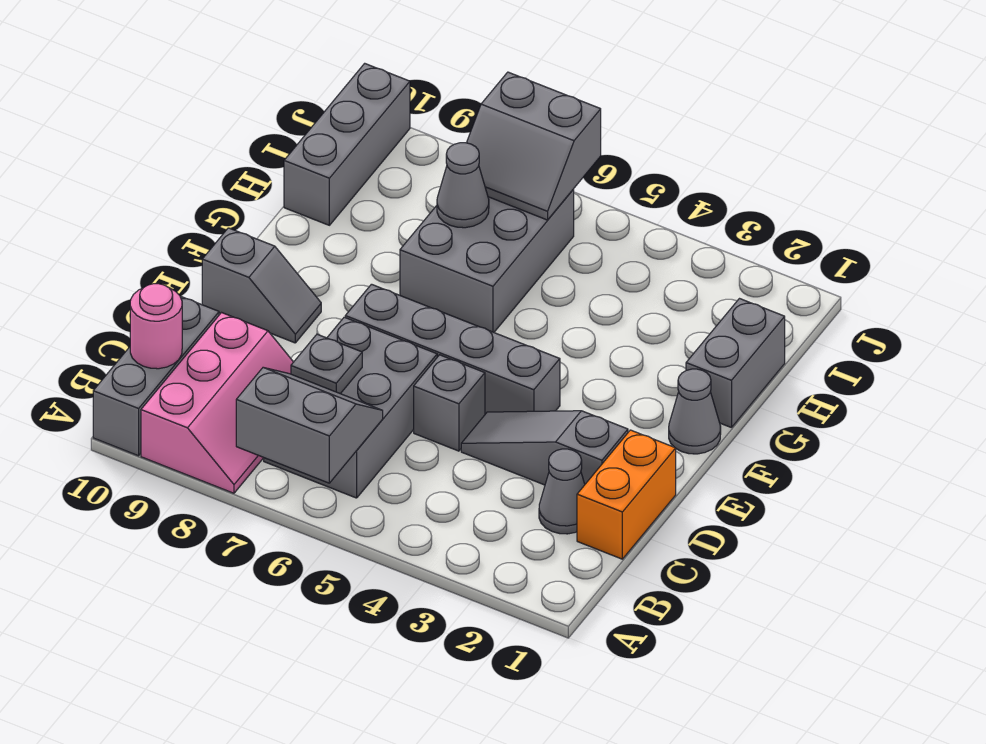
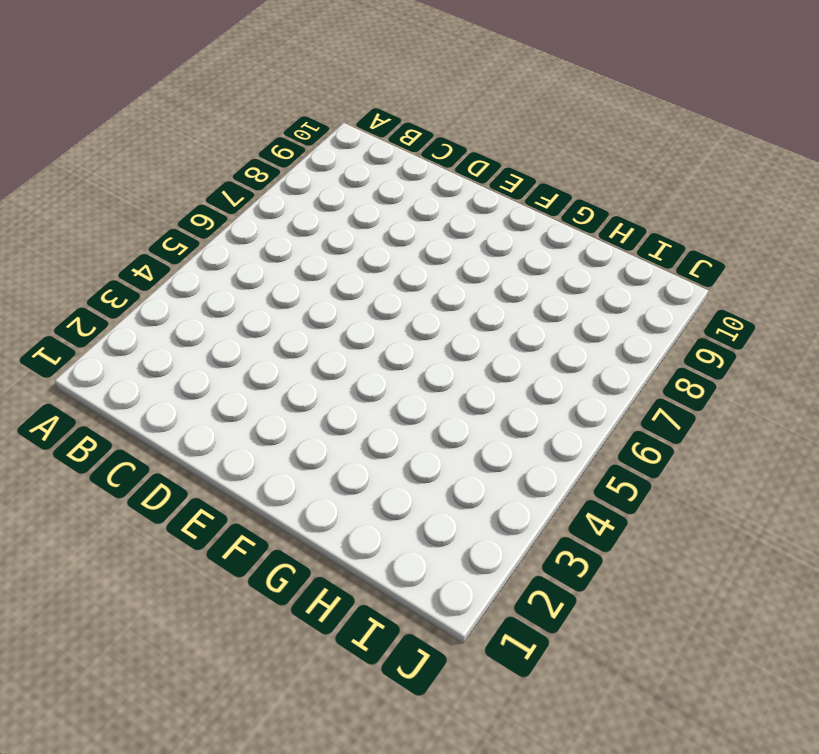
none -> pink slope A8:C9 level 1 top 9
none -> grey brick A10:C10 level 1
none -> grey brick B6:D7 level 1

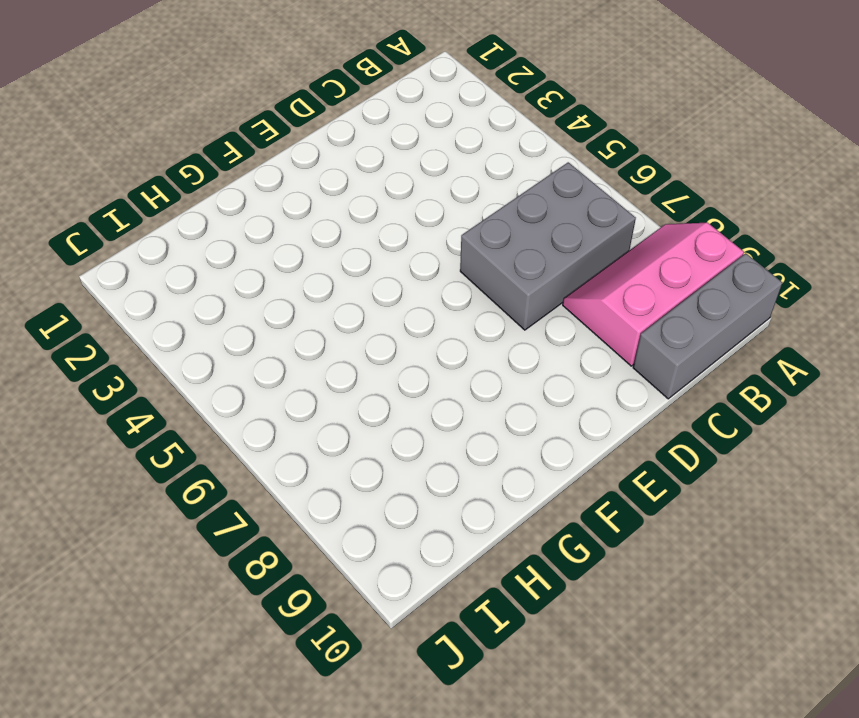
none -> orange brick C1:D1 level 1
none -> grey cone C2 level 1
none -> grey slope D2:D4 level 1 top 2

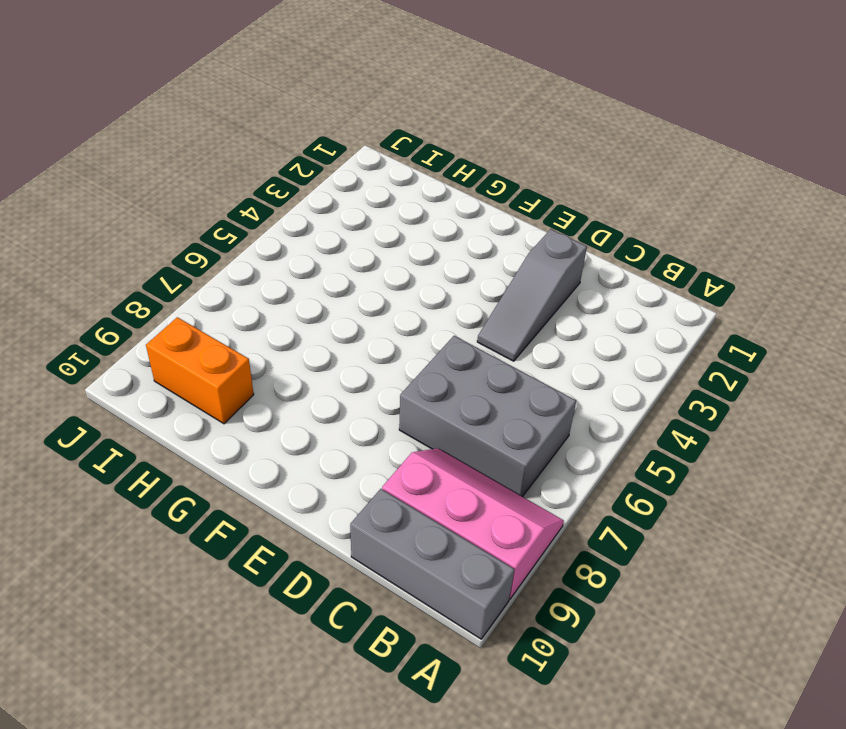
orange brick H9:I9 level 1 -> orange brick C1:D1 level 1
none -> grey cone C2 level 1
none -> grey brick D5 level 1
none -> grey brick E4:E7 level 1

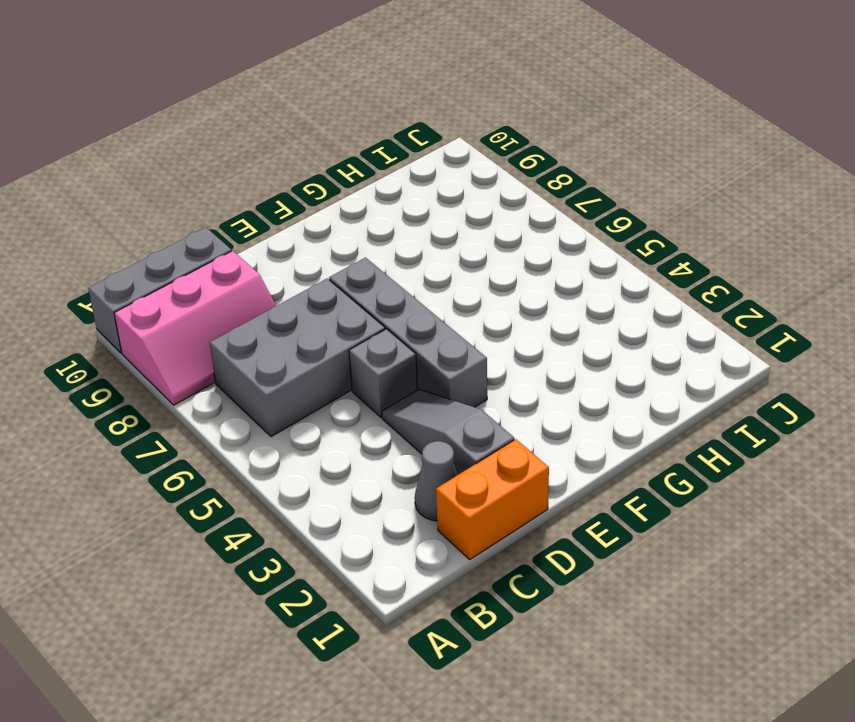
none -> grey slope E9:E10 level 1 top 10
none -> grey cone F1 level 1
none -> grey brick G1:H1 level 1

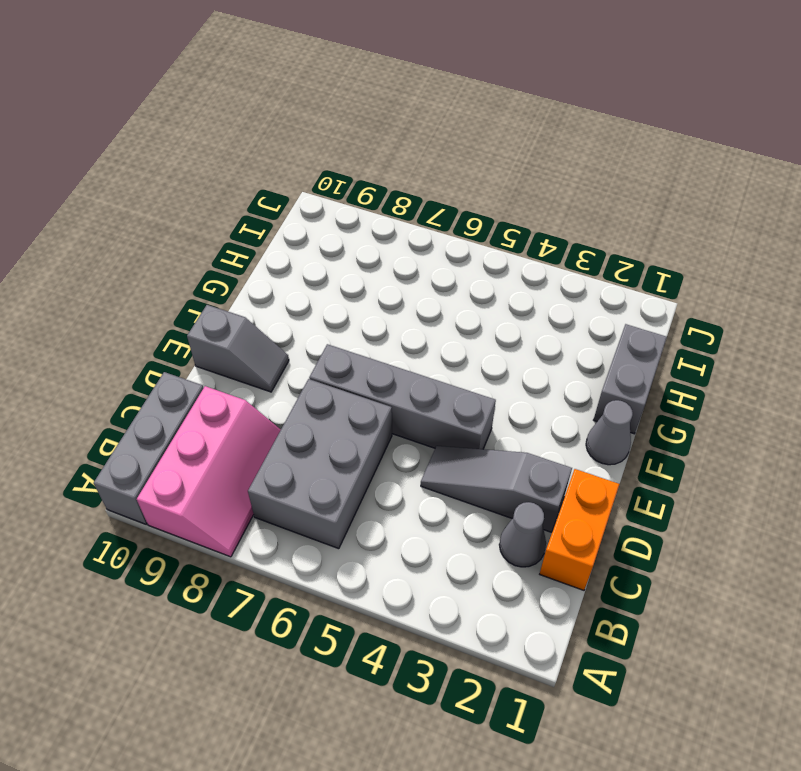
none -> grey brick D5 level 1
none -> grey brick G6:I7 level 1
none -> grey brick H10:J10 level 1

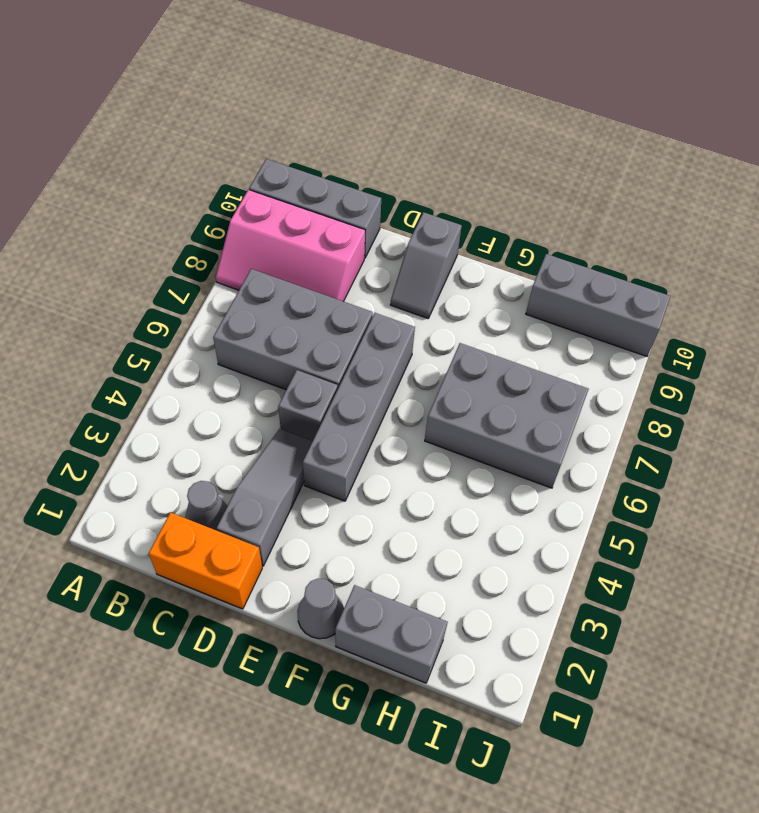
none -> grey slope A6:B7 level 2 top A
none -> pink round brick B10 level 2
none -> grey plate C7 level 2

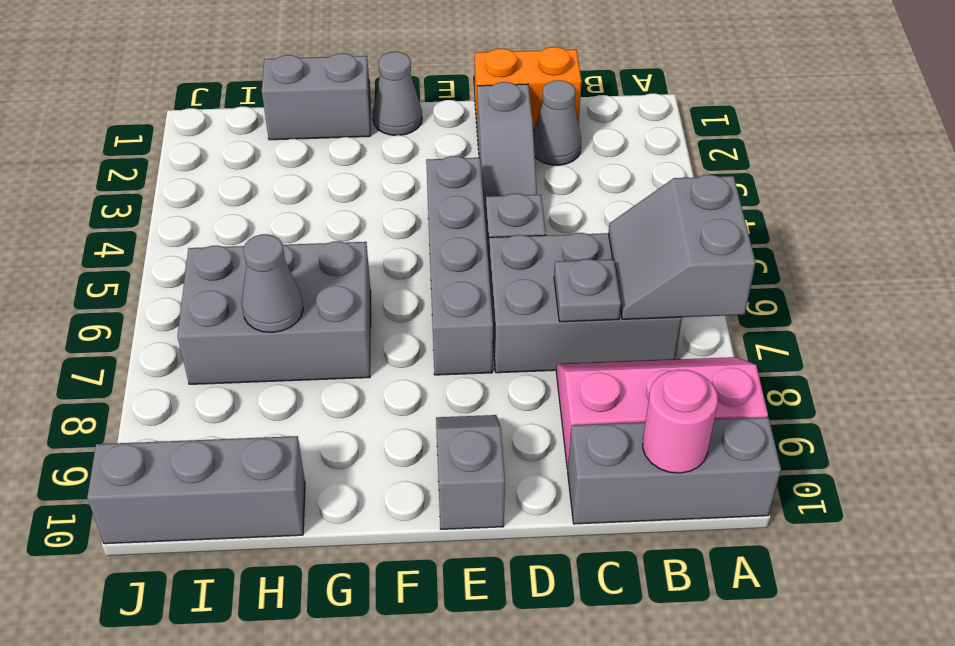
none -> grey slope I6:J7 level 2 top J

